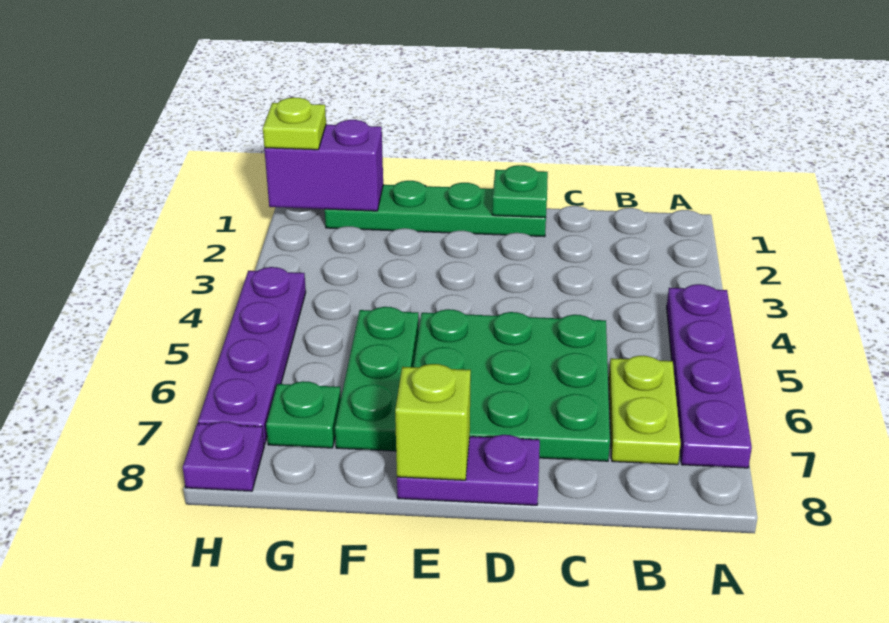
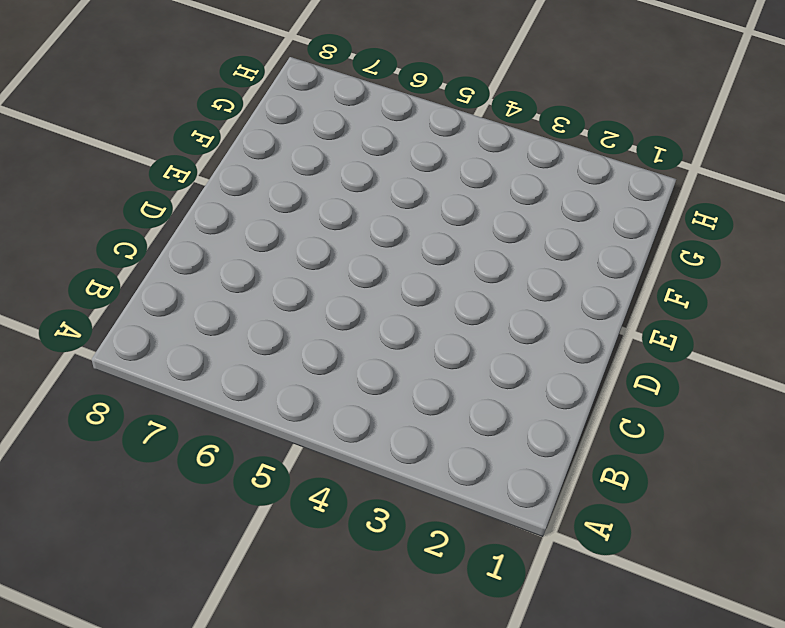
none -> purple plate A4:A7 level 1
none -> lime plate B6:B7 level 1
none -> green plate C5:E7 level 1

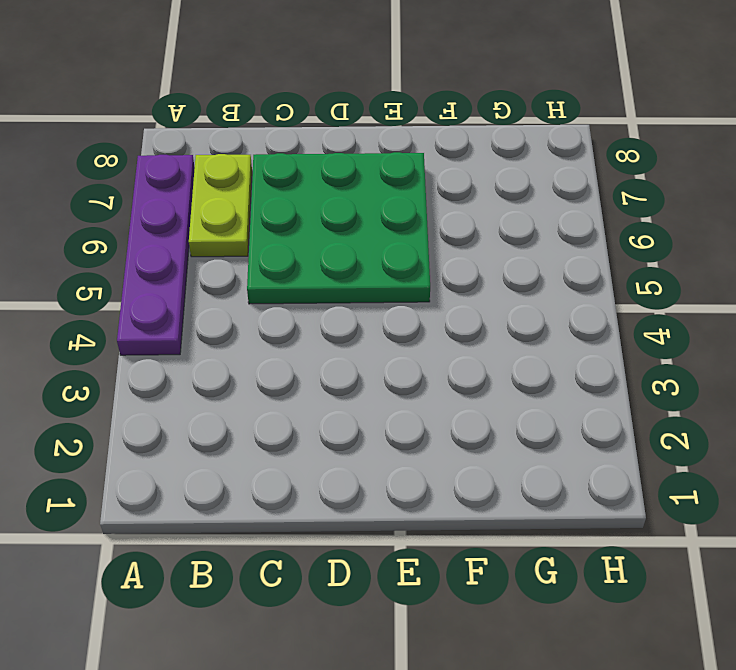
none -> green plate D1:G1 level 1
none -> purple plate D8:E8 level 1
none -> green plate F5:F7 level 1

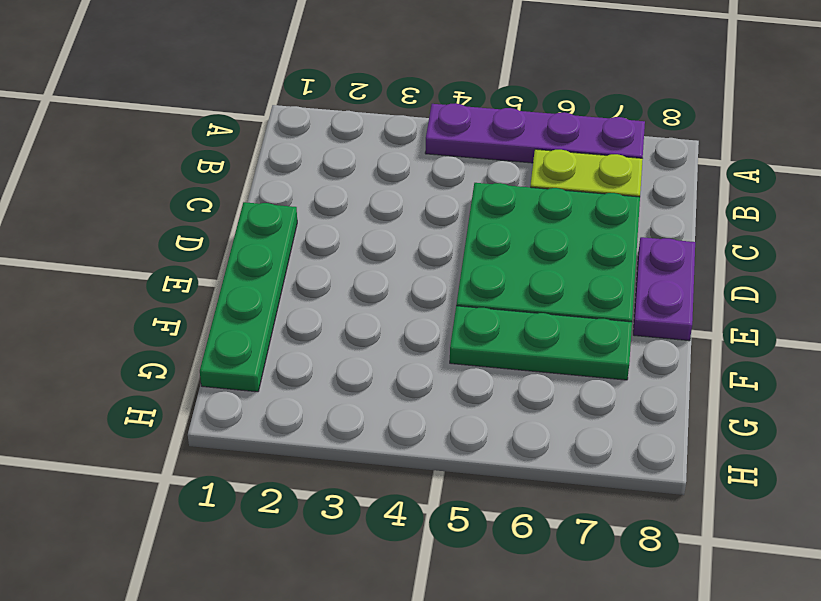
none -> green plate G7 level 1
none -> purple plate H4:H7 level 1
none -> purple plate H8 level 1

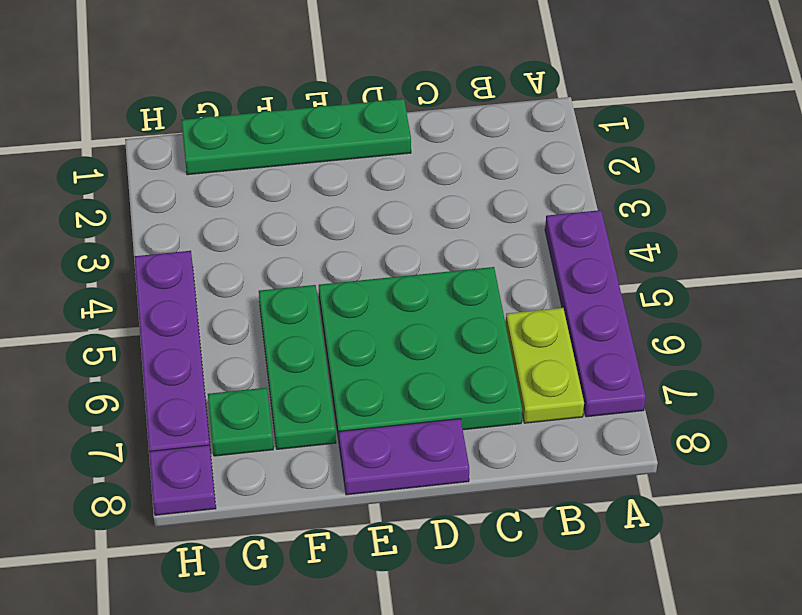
none -> green plate D1 level 2
none -> lime brick E8 level 2
none -> purple brick G1:H1 level 2

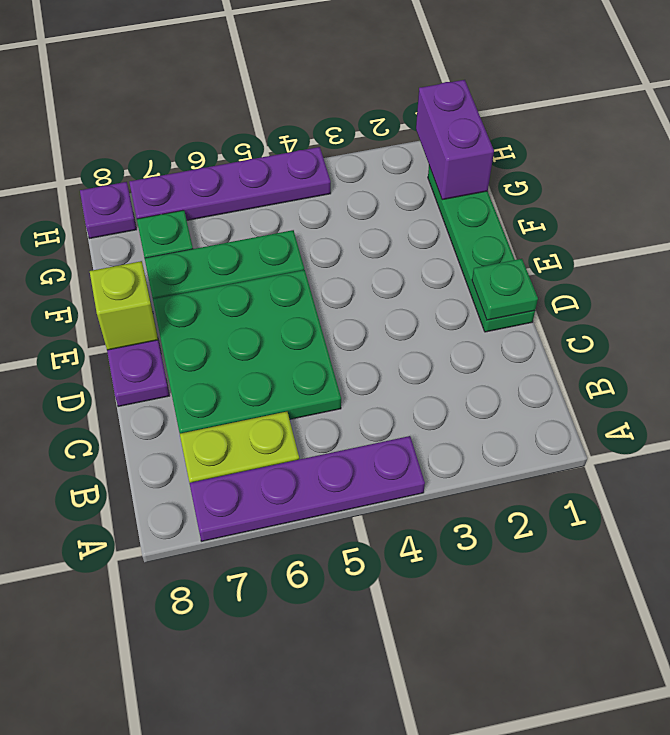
none -> lime plate H1 level 3

